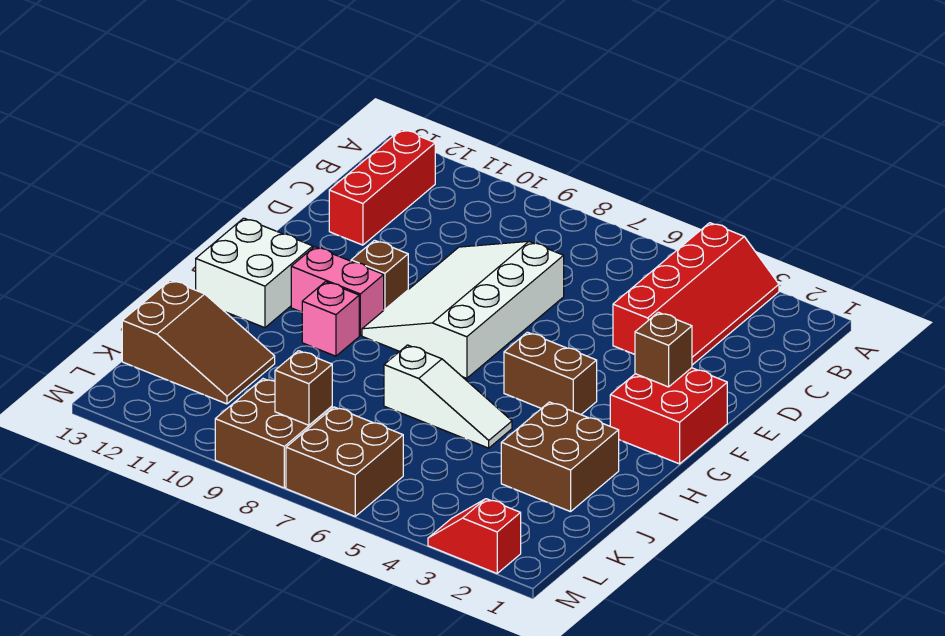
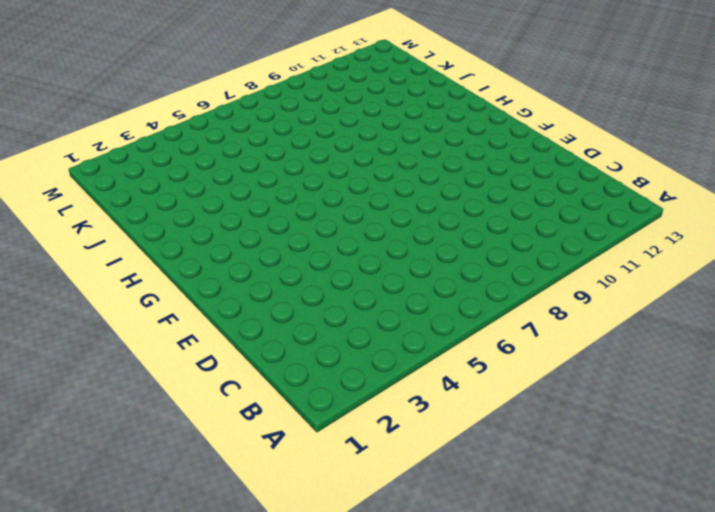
none -> red slope A3:D4 level 1 top 4
none -> red brick B12:D12 level 1
none -> white slope D7:G9 level 1 top 7

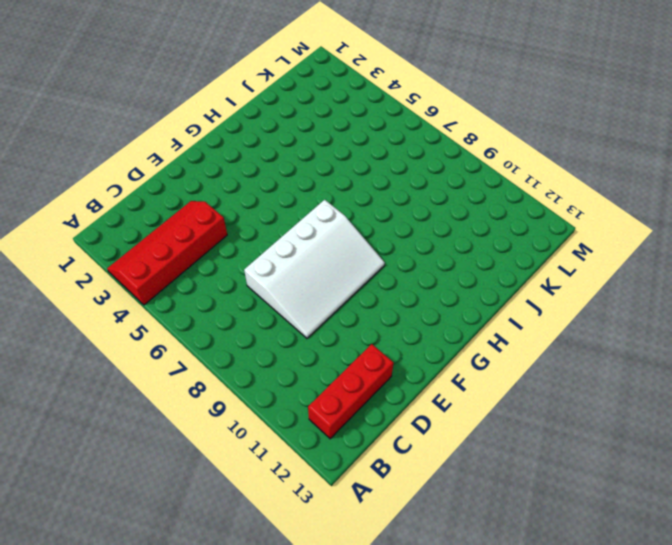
none -> red brick F1:G2 level 1
none -> brown brick F10 level 1
none -> brown brick G4:G5 level 1

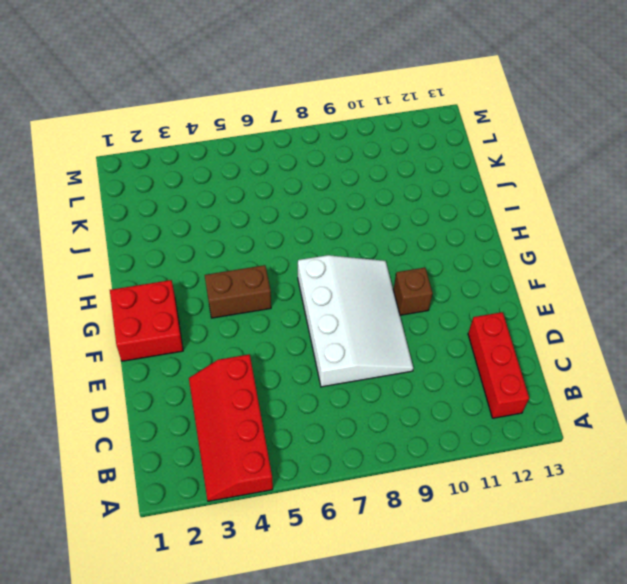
none -> pink brick G10:G11 level 1
none -> white brick G12:H13 level 1
none -> pink brick H10 level 1

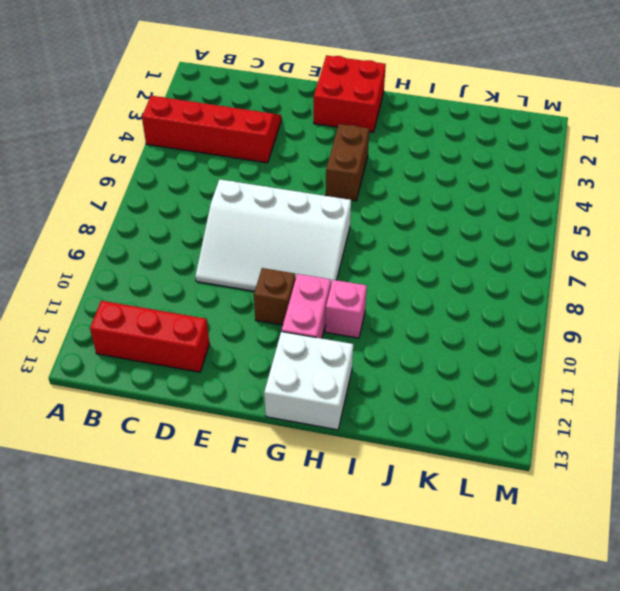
none -> brown brick I2:J3 level 1
none -> white slope I5:I7 level 1 top 7
none -> brown slope J11:K13 level 1 top 13

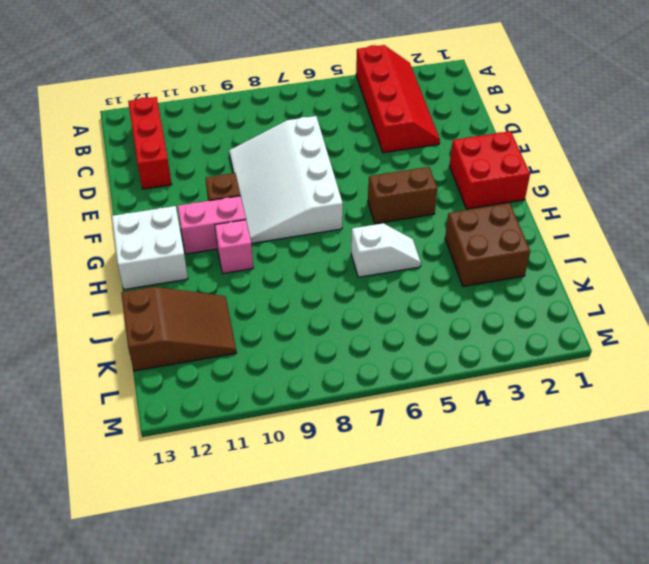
white slope I5:I6 level 1 top 6 -> white slope I5:I7 level 1 top 7
none -> brown brick L6:M7 level 1
none -> brown brick L8:M9 level 1
none -> red slope M2:M3 level 1 top 2

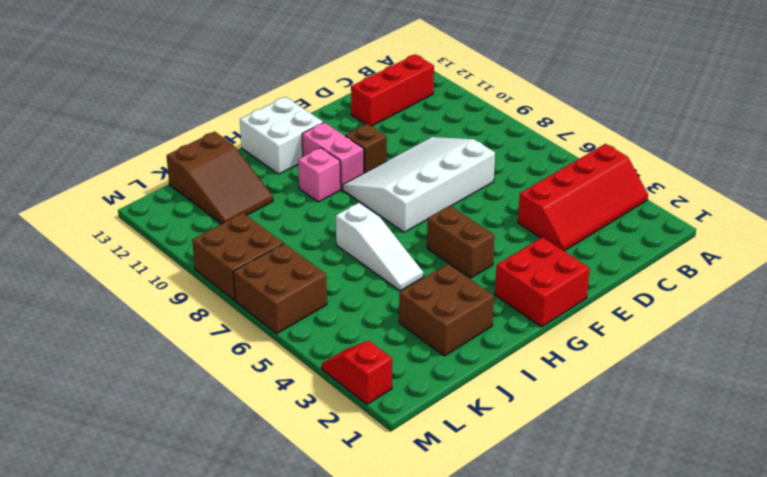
none -> brown brick F2 level 2
none -> brown brick L8 level 2

